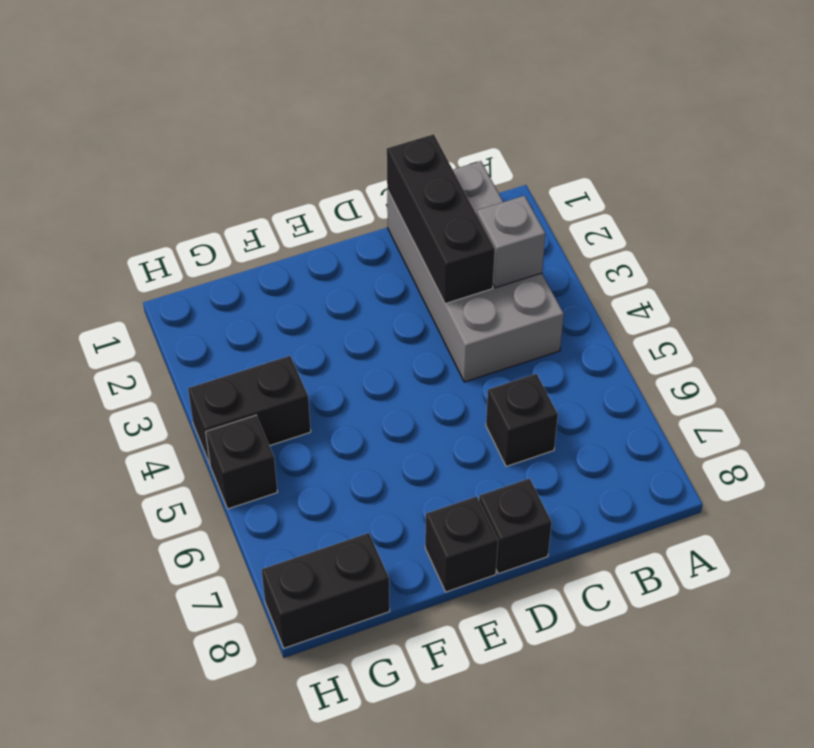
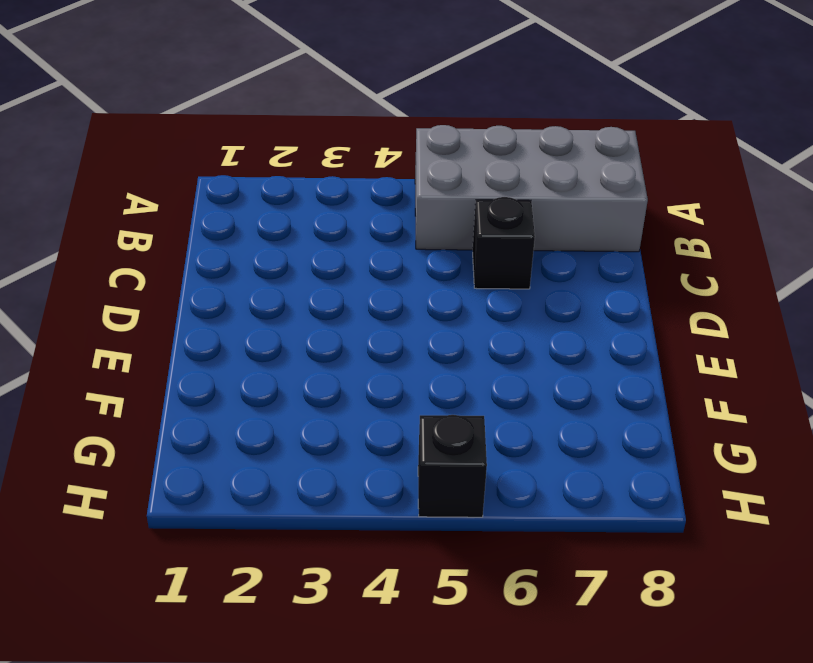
grey brick A5:B8 level 1 -> grey brick B1:C4 level 1
none -> black brick D8 level 1
none -> black brick E8 level 1

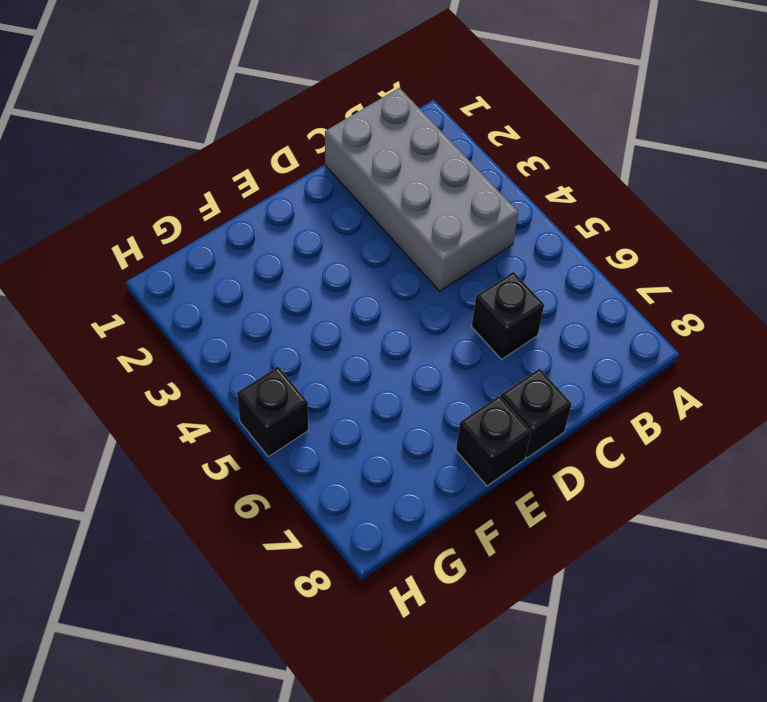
none -> black brick G4:H4 level 1
none -> black brick G8:H8 level 1

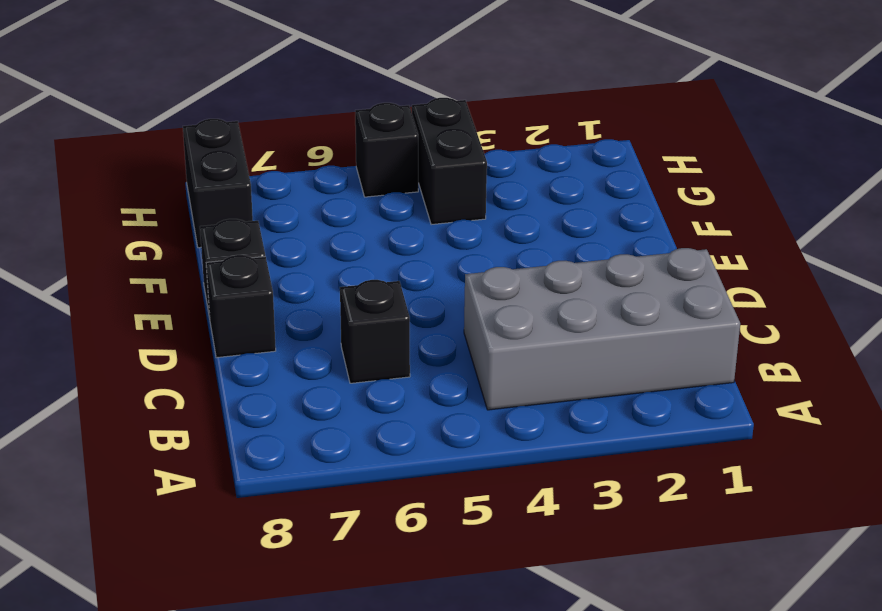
none -> grey brick B3 level 2
none -> black brick C1:C3 level 2

